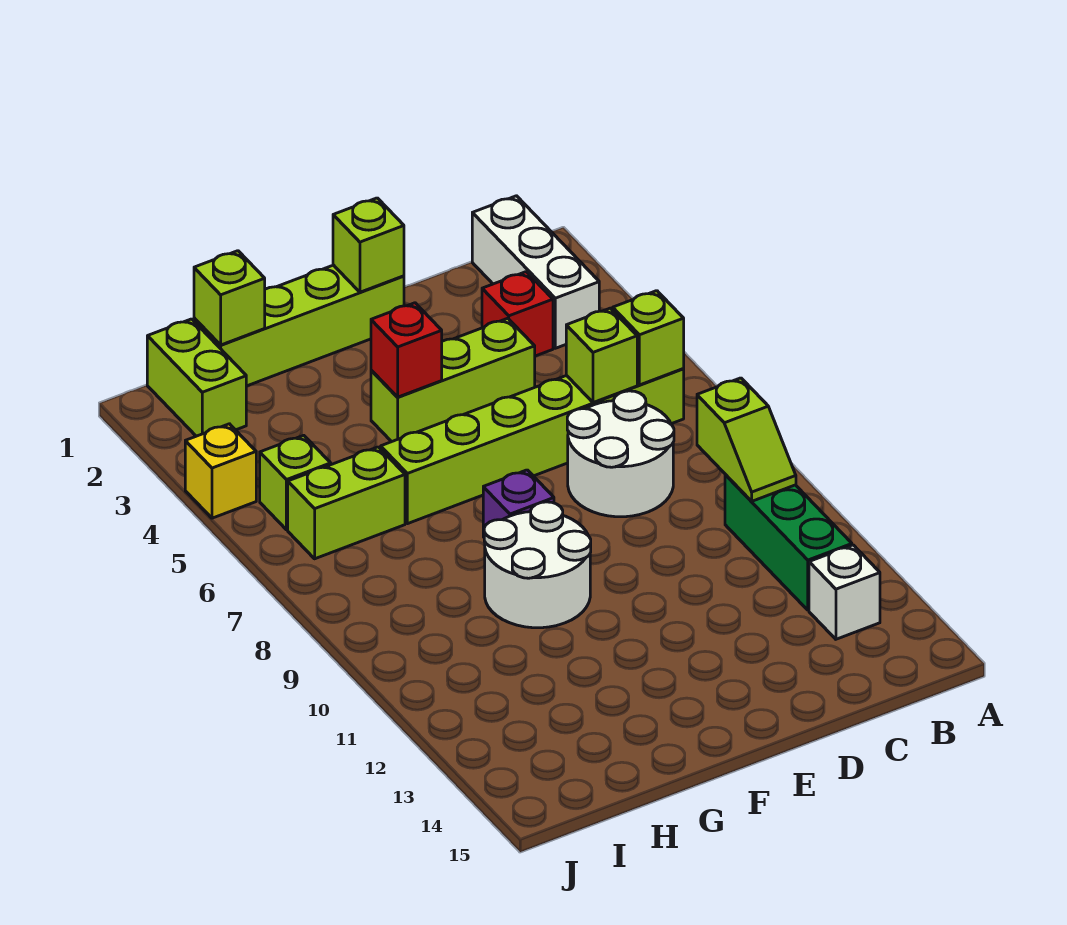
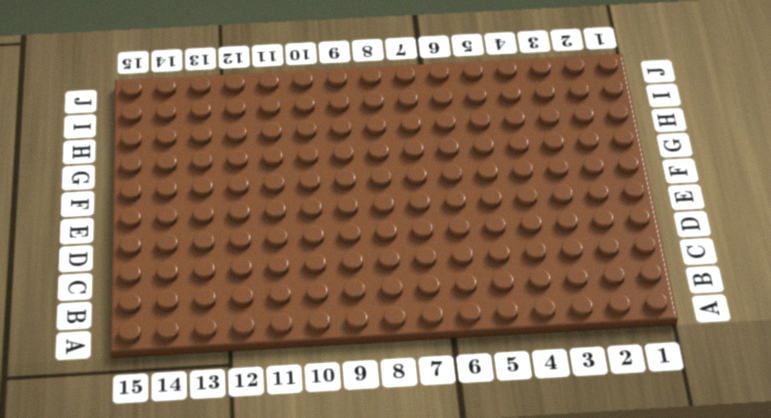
none -> white brick B1:B3 level 1
none -> lime brick B6:G6 level 1
none -> green brick B10:B12 level 1

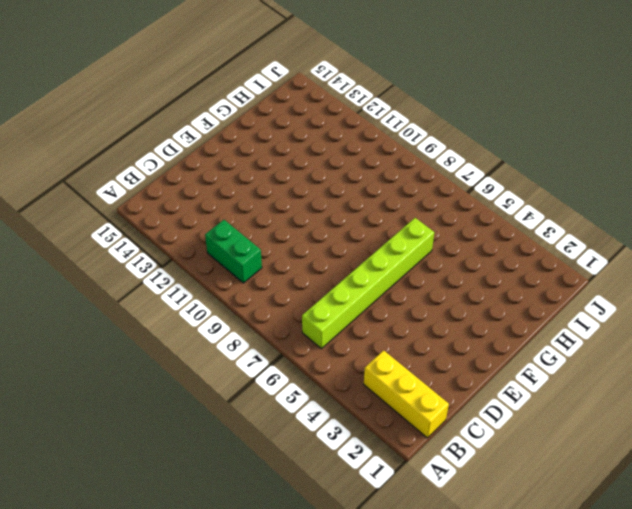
yellow brick B1:B3 level 1 -> white brick B1:B3 level 1
green brick B10:B11 level 1 -> green brick B10:B12 level 1
none -> white brick B13 level 1
none -> red brick C3 level 1
none -> white round brick C7:D8 level 1

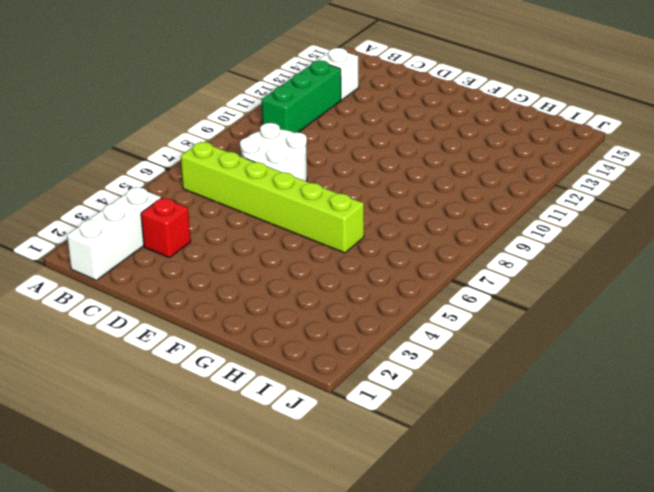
none -> lime brick D4:F4 level 1
none -> lime brick E1:H1 level 1
none -> purple brick F8 level 1

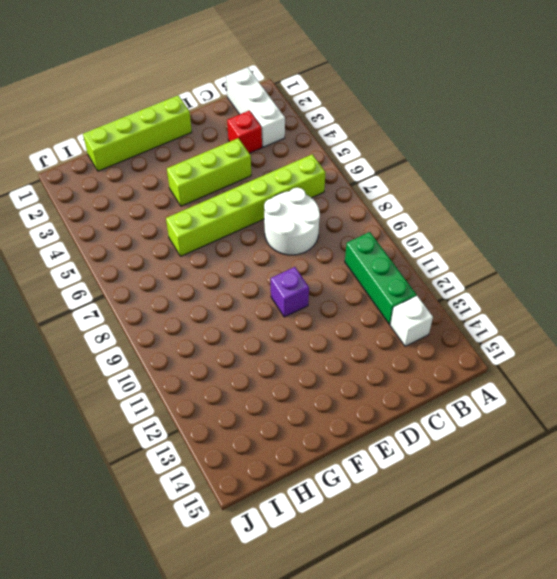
purple brick E10 level 1 -> purple brick F8 level 1
none -> white round brick F9:G10 level 1
none -> lime brick H6:I6 level 1
none -> lime brick I1:I2 level 1

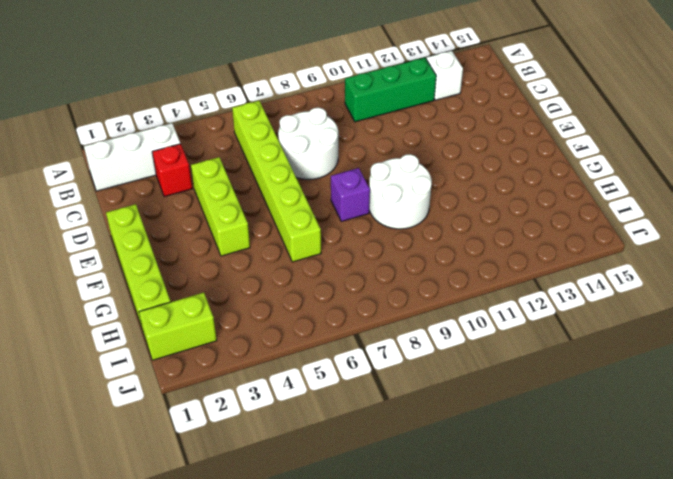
none -> lime brick H6:I6 level 1
none -> lime brick I5 level 1
none -> yellow brick J4 level 1

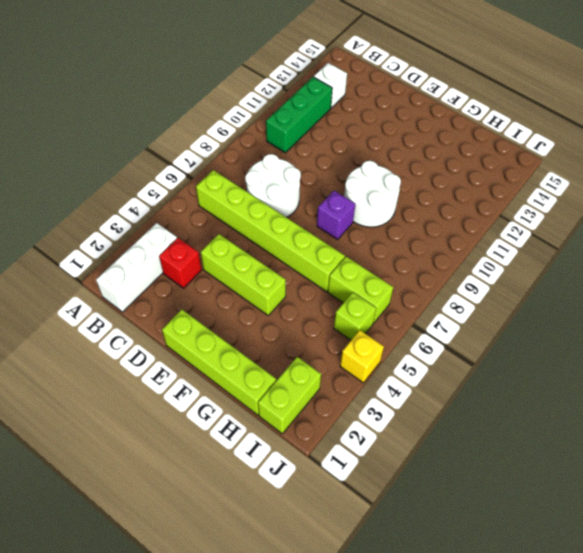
none -> lime brick B6 level 2
none -> lime slope B9:B10 level 2 top 9
none -> lime brick C6 level 2

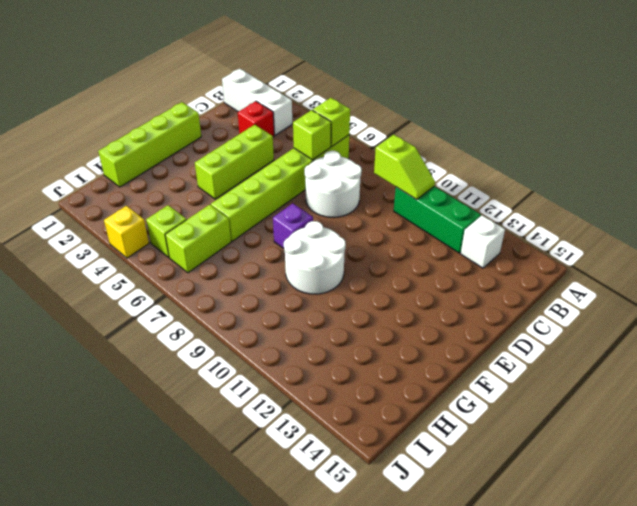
none -> lime brick I1:I2 level 1
none -> lime brick E1 level 2
none -> red brick F4 level 2

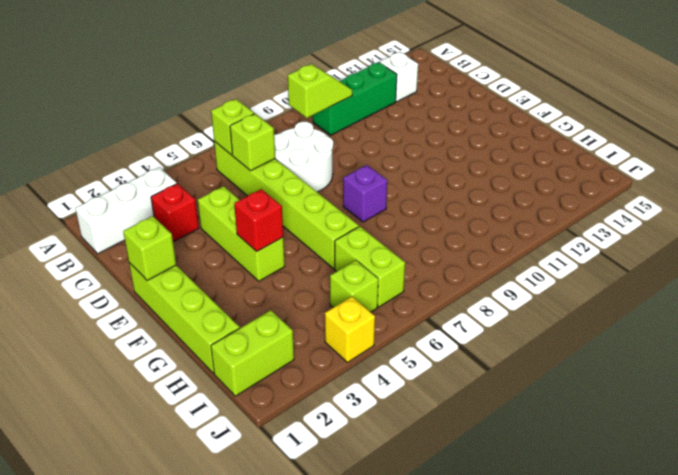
none -> white round brick F9:G10 level 1
none -> lime brick H1 level 2

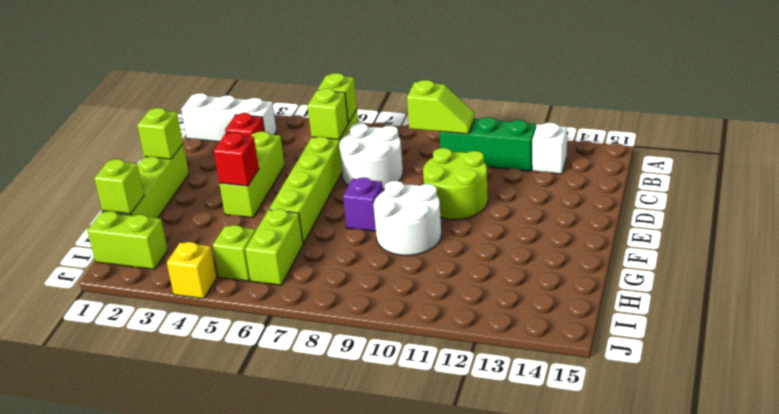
lime round brick D10:E11 level 1 -> none

